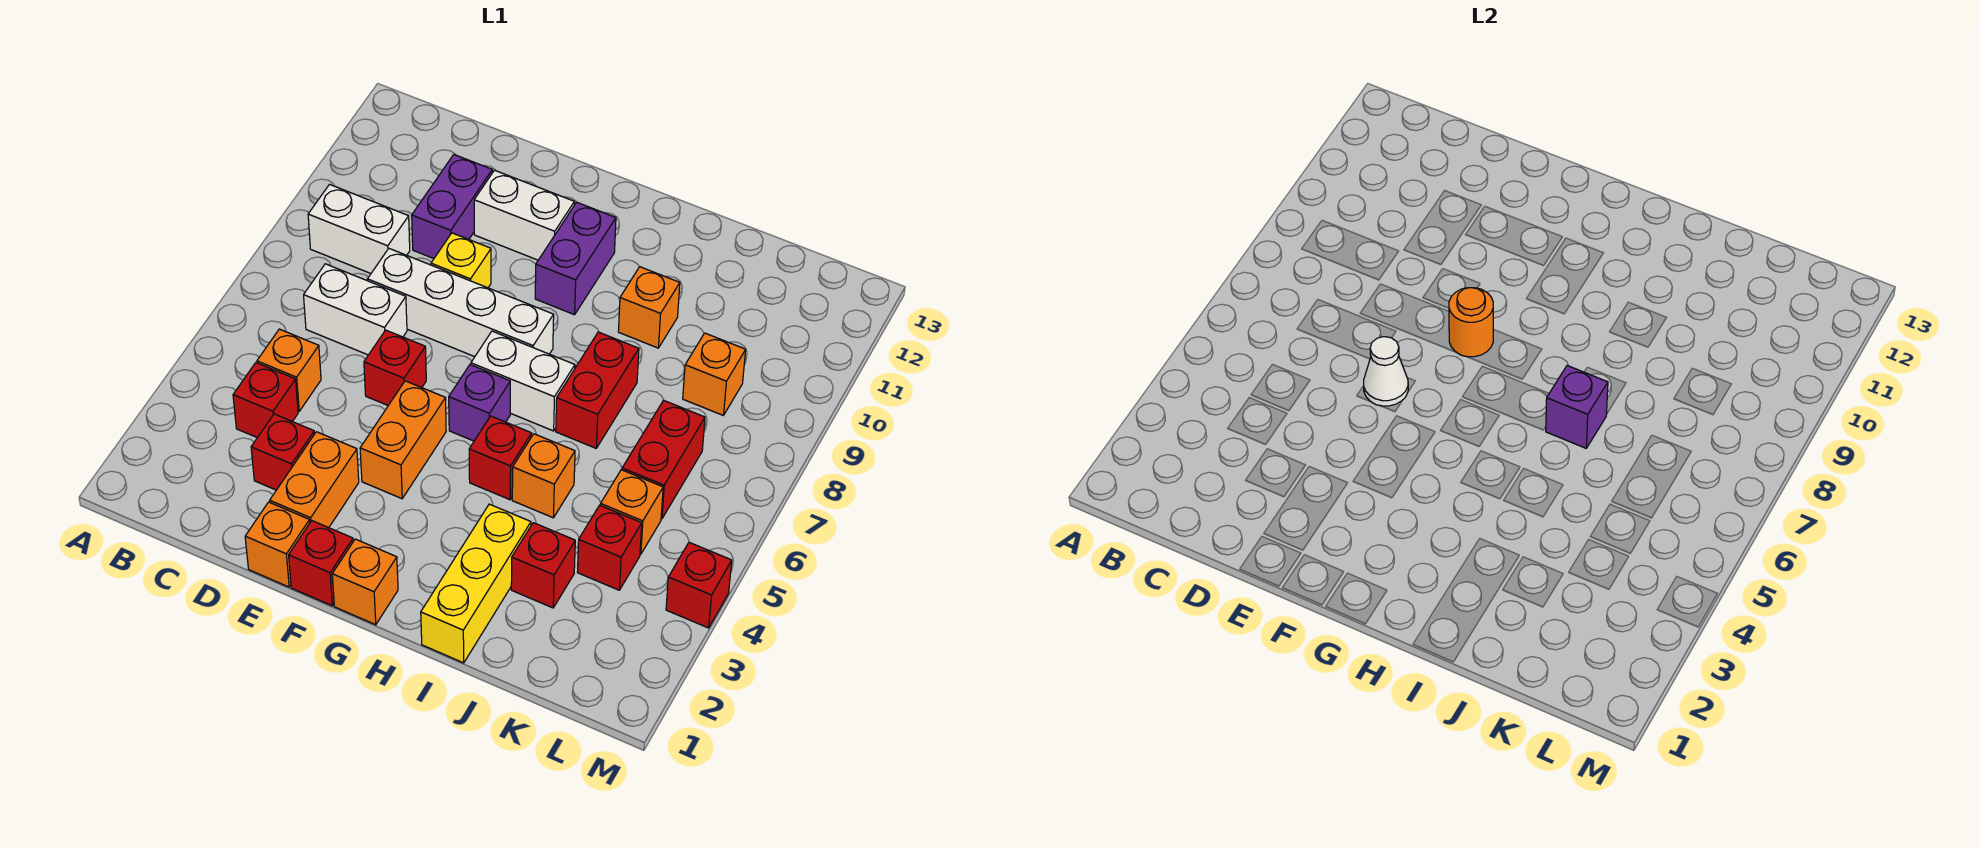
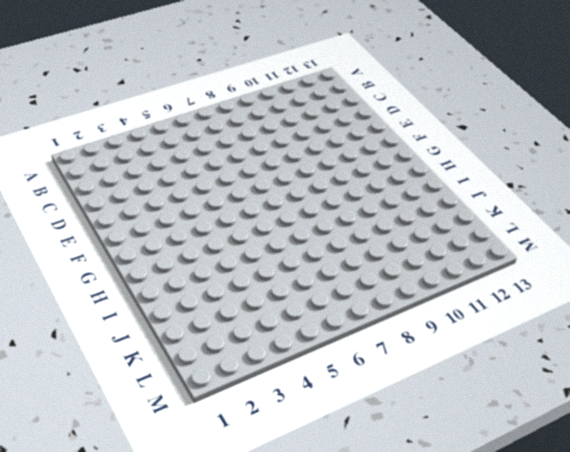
none -> white brick B9:C9 level 1
none -> red brick C4 level 1
none -> orange brick C5 level 1
none -> white brick C7:D7 level 1

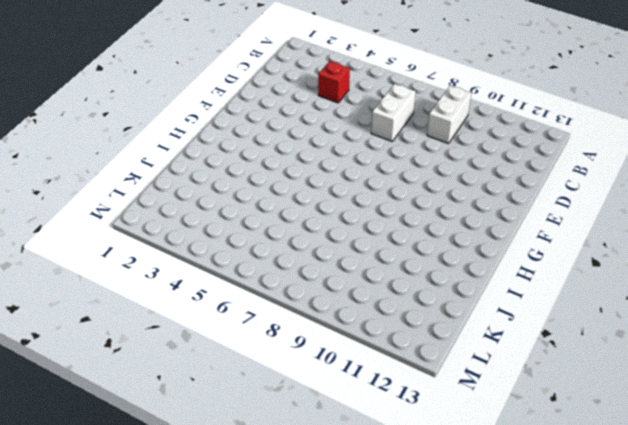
none -> orange brick C5 level 1
none -> red brick D3 level 1
none -> white brick D8:G8 level 1
none -> purple brick D10:D11 level 1

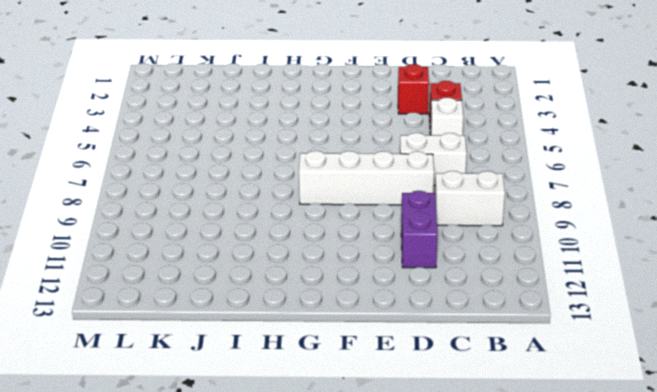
white brick C5 level 1 -> orange brick C5 level 1
none -> orange brick E1 level 1
none -> orange brick E2:E3 level 1
none -> red brick E6 level 1
none -> yellow brick E9 level 1

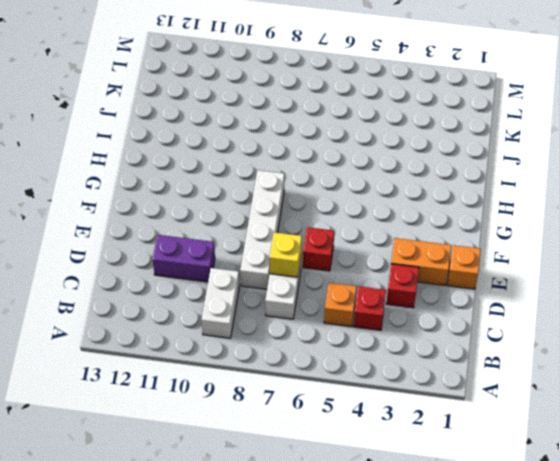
yellow brick D7 level 2 -> yellow brick E9 level 1
none -> white brick E11:F11 level 1
none -> red brick F1 level 1
none -> orange brick F4:F5 level 1
none -> orange brick G1 level 1

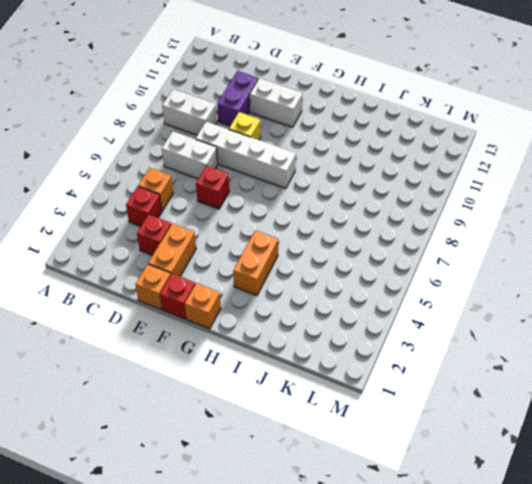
orange brick H3:H4 level 1 -> orange brick F4:F5 level 1
none -> purple brick G6 level 1
none -> white brick G7:H7 level 1
none -> purple brick G10:G11 level 1
none -> red brick H5 level 1

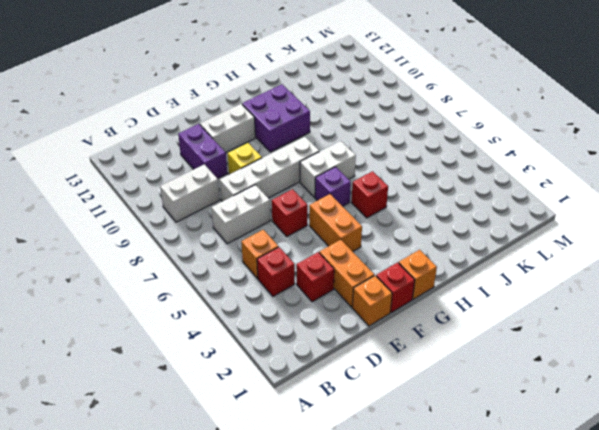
purple brick G10:H11 level 1 -> purple brick G10:G11 level 1
none -> yellow brick I1:I3 level 1
none -> orange brick I5 level 1
none -> red brick I7:I8 level 1
none -> orange brick I10 level 1

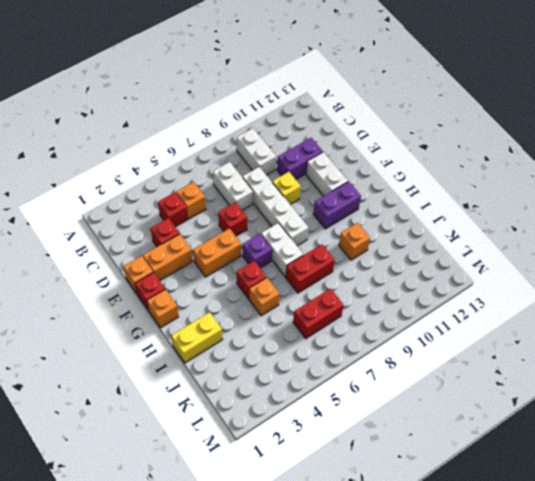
yellow brick I1:I2 level 1 -> yellow brick I1:I3 level 1
none -> red brick J3 level 1
none -> red brick K4 level 1
none -> orange brick K5 level 1
none -> orange brick K9 level 1

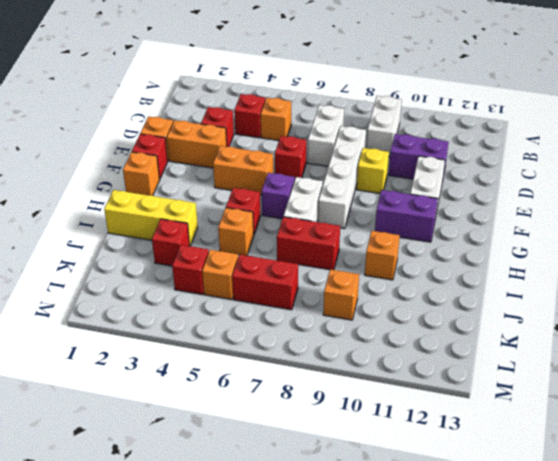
none -> red brick M4 level 1
none -> white cone E6 level 2
none -> orange round brick F8 level 2
none -> purple brick I7 level 2

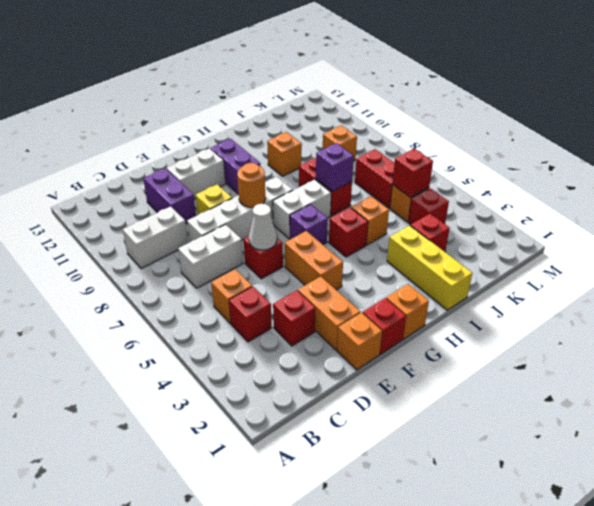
red brick K5 level 2 -> red brick M4 level 1

